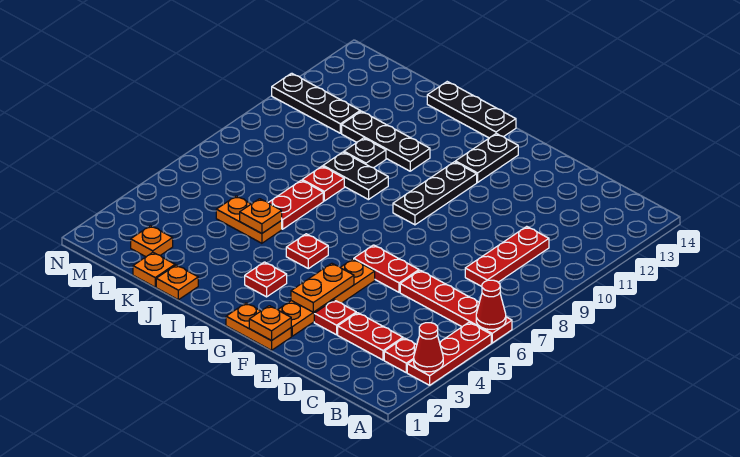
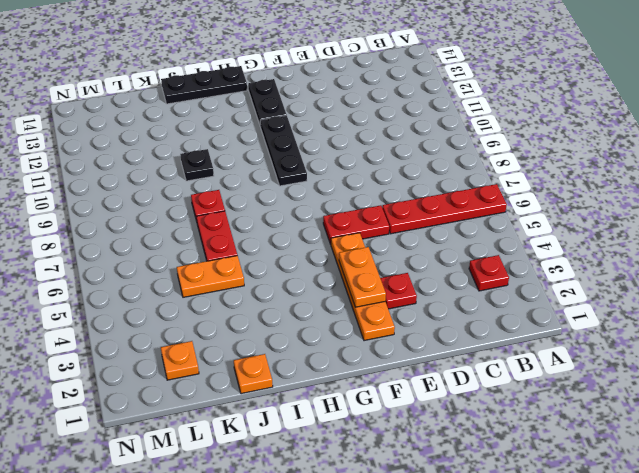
none -> red plate A3:A5 level 1
none -> red plate C3:D3 level 1
none -> red plate C8:C10 level 1

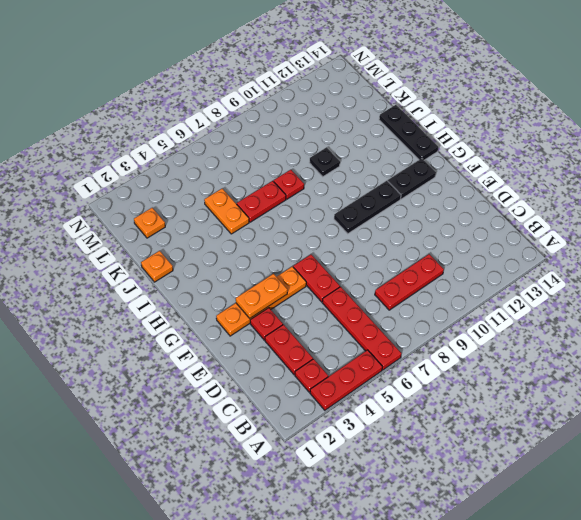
none -> orange plate F1:G1 level 1
none -> red plate H3 level 1
none -> red plate H5 level 1

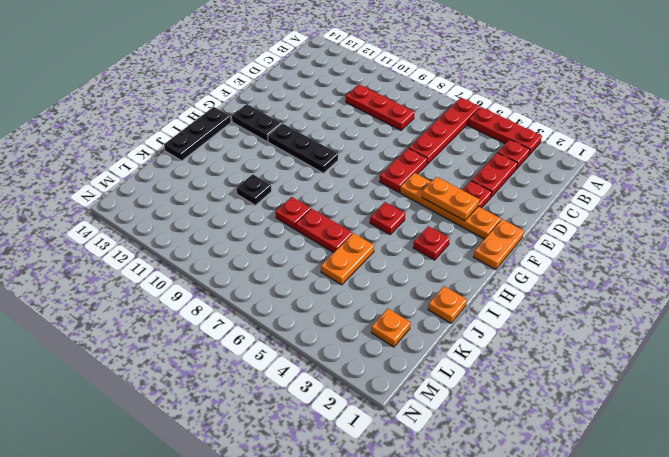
none -> black plate I9:J9 level 1
none -> black plate I11:K11 level 1
none -> orange plate K1 level 1

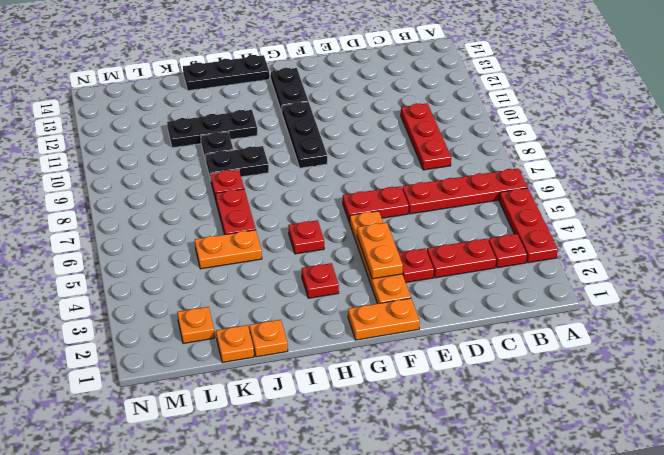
none -> black plate L11:N11 level 1
none -> red cone A3 level 2
none -> red cone A6 level 2

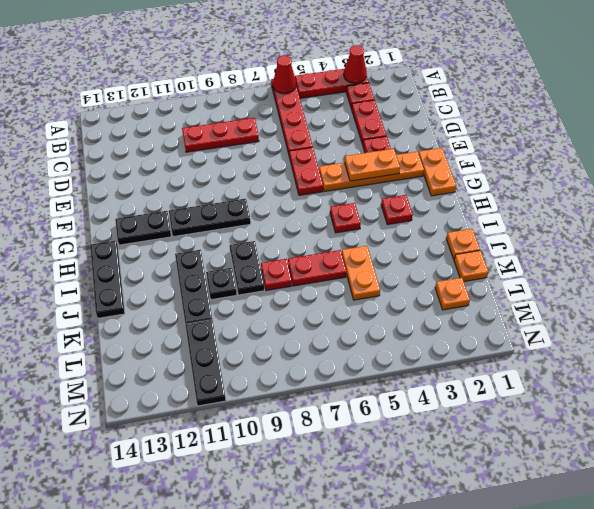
none -> orange plate F1 level 2
none -> orange plate J5 level 2

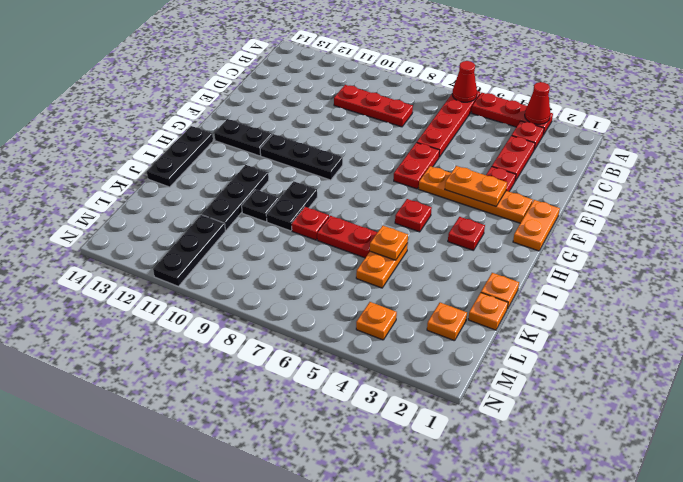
orange plate M4 level 1 -> orange plate F1 level 2

